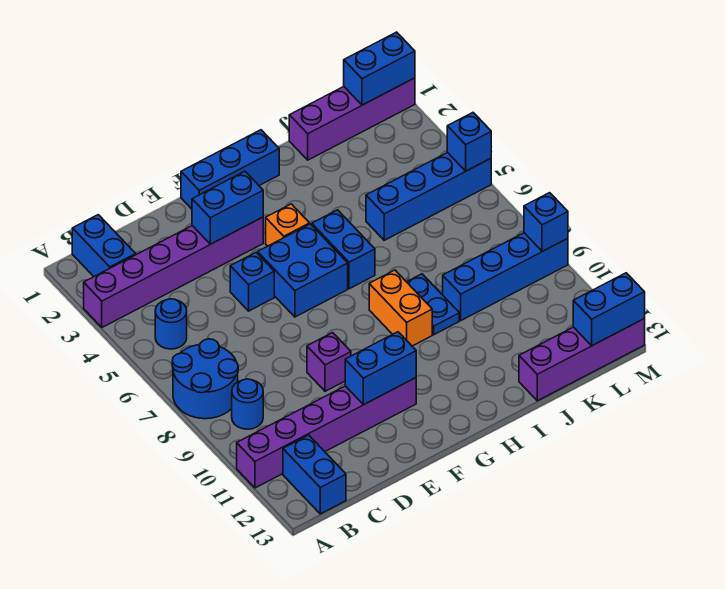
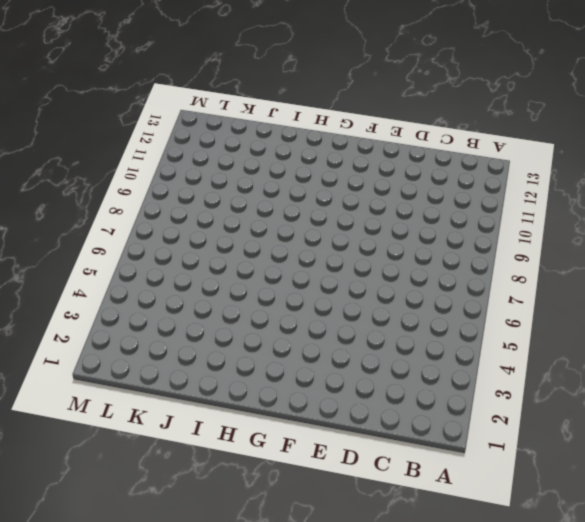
none -> purple brick A3:F3 level 1
none -> blue round brick A7:B8 level 1
none -> purple brick A11:F11 level 1

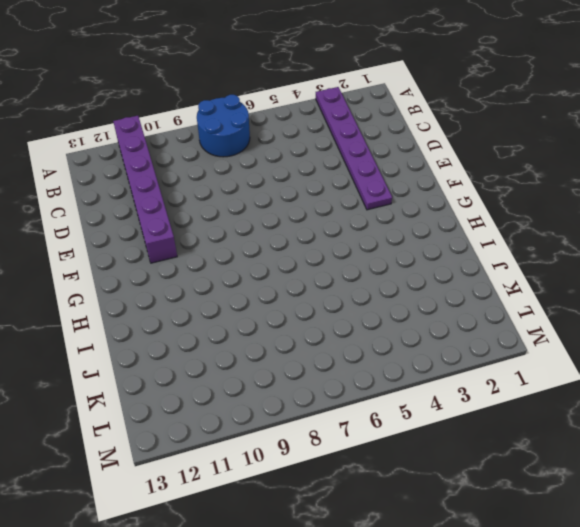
purple plate A3:F3 level 1 -> purple brick A3:F3 level 1
none -> blue brick B1:B2 level 1
none -> blue round brick B5 level 1
none -> blue round brick B9 level 1

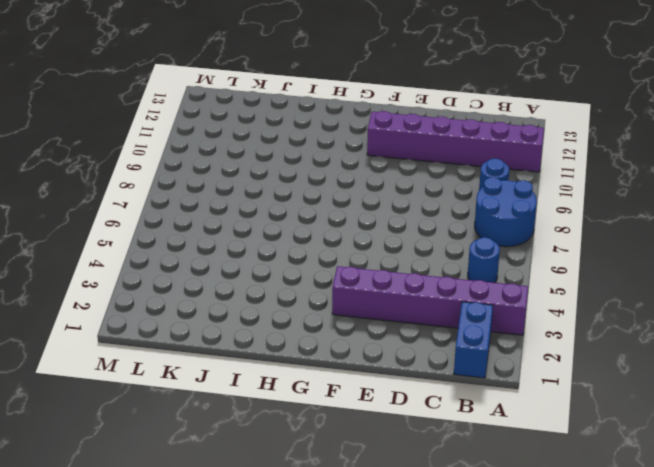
none -> blue brick B12:B13 level 1
none -> blue brick E5 level 1
none -> purple brick E9 level 1

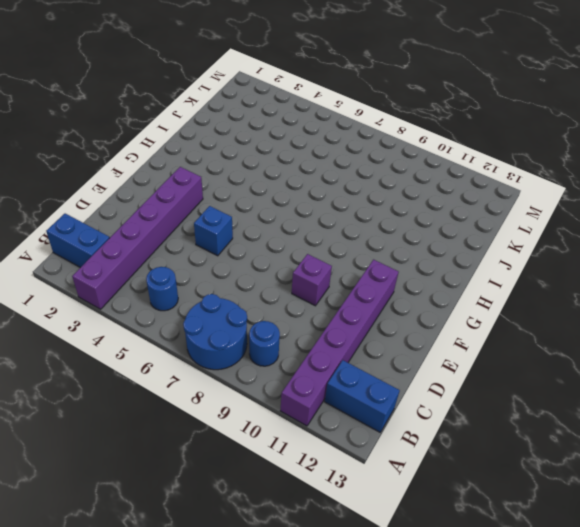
none -> blue brick F1:H1 level 1
none -> blue brick F5:G6 level 1
none -> orange brick G4 level 1

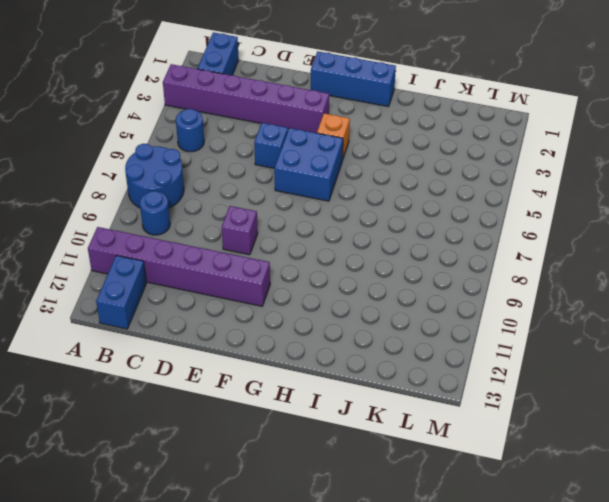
none -> blue brick H5:H6 level 1
none -> orange brick H8:H9 level 1
none -> blue plate I8:I9 level 1

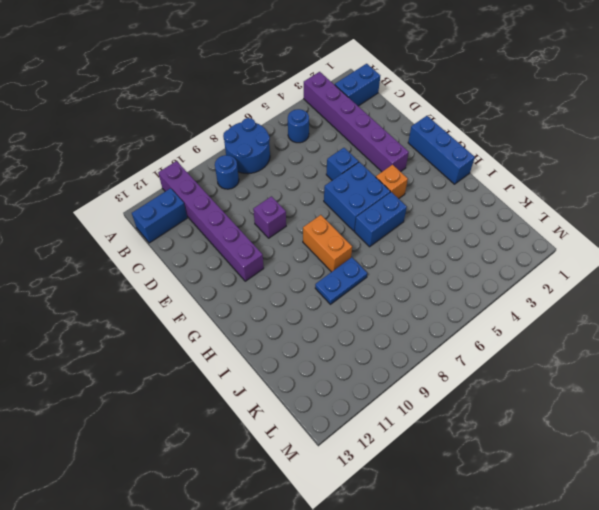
orange brick G8:H8 level 1 -> orange brick H8:H9 level 1
none -> purple brick J1:M1 level 1
none -> blue brick J5:M5 level 1
none -> blue brick J9:M9 level 1

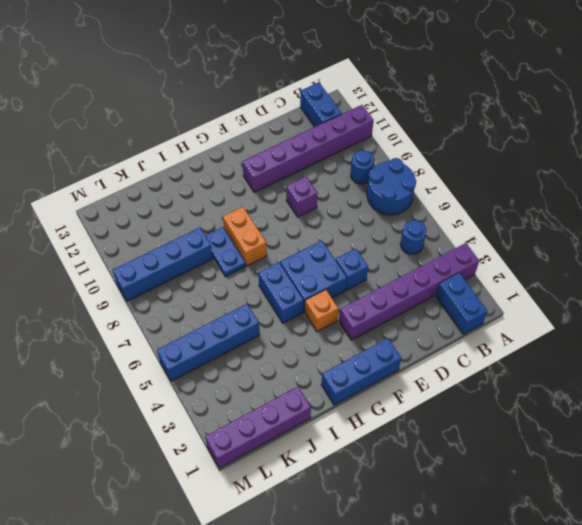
none -> purple brick J13:M13 level 1
none -> blue brick E3:F3 level 2
none -> blue brick E11:F11 level 2

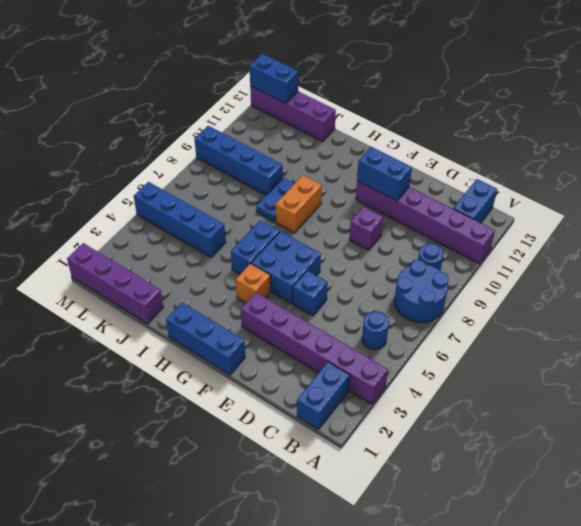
none -> blue brick E3:F3 level 2
none -> blue brick L1:M1 level 2
none -> blue brick M5 level 2

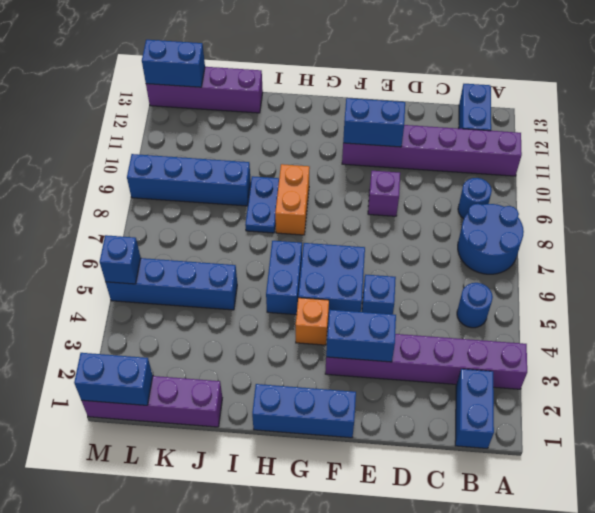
none -> blue brick M9 level 2

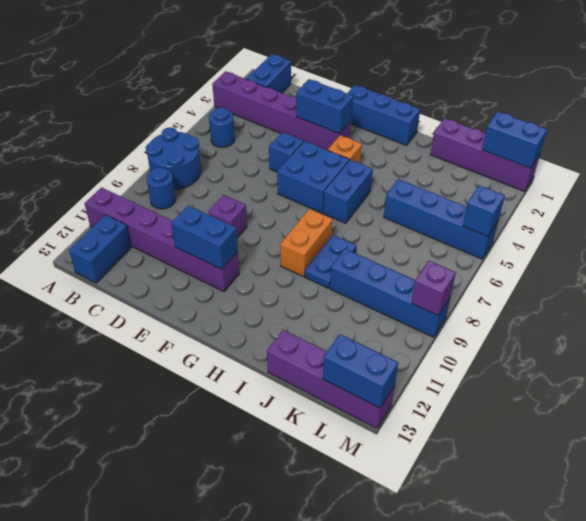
purple brick M9 level 2 -> blue brick M9 level 2

